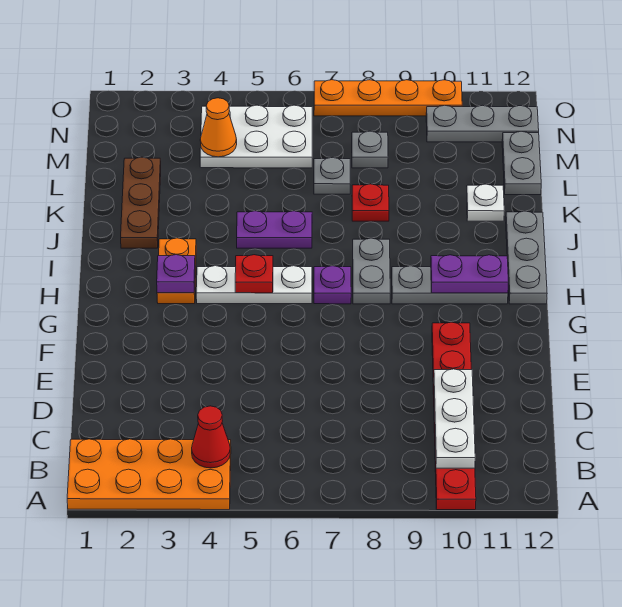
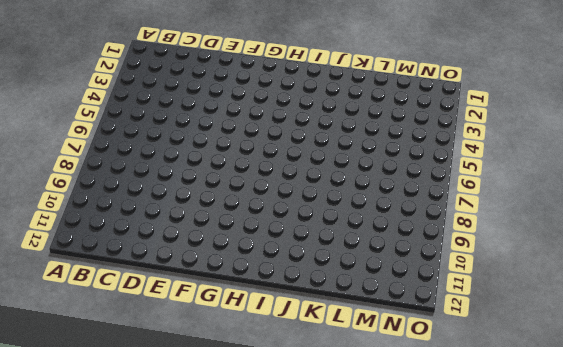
none -> orange plate A1:B4 level 1
none -> red plate A10:F10 level 1
none -> orange plate H3:I3 level 1

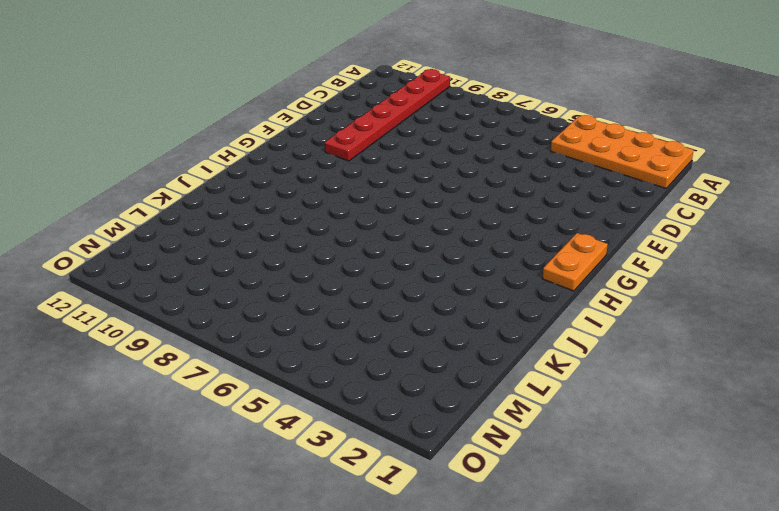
orange plate G1:H1 level 1 -> orange plate H3:I3 level 1
none -> white plate H4:H6 level 1
none -> purple plate H7 level 1
none -> grey plate H8:I8 level 1

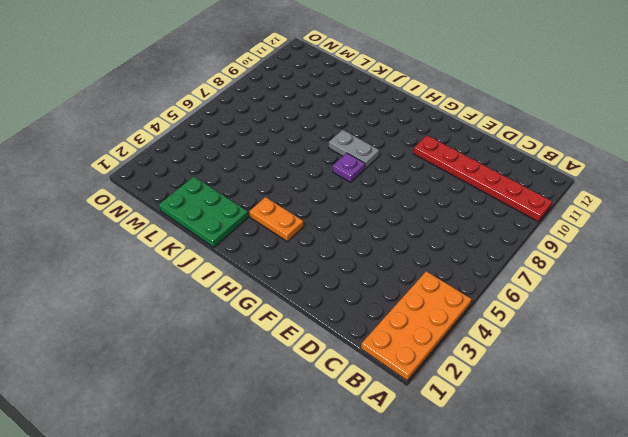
green plate J1:L2 level 1 -> brown plate J2:L2 level 1
none -> white plate H4:H6 level 1
none -> grey plate H9:H11 level 1
none -> grey plate H12:J12 level 1

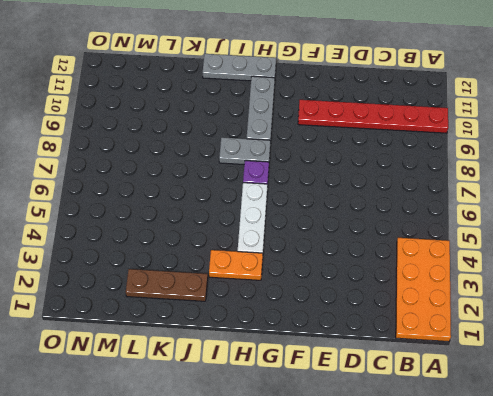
none -> purple plate J5:J6 level 1
none -> red plate K8 level 1
none -> white plate K11 level 1

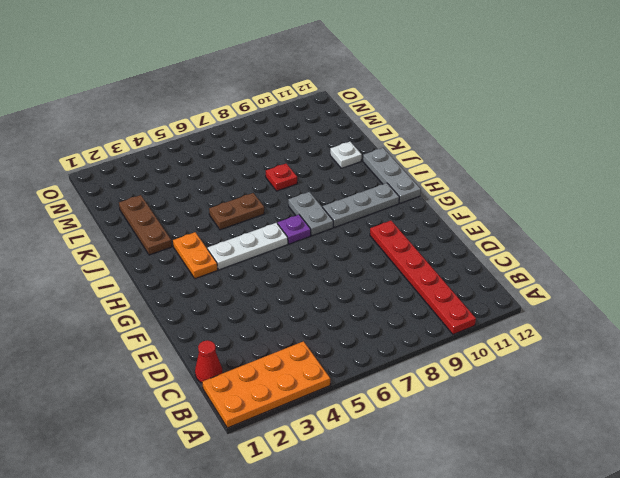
red cone C1 level 1 -> red cone B4 level 2
brown plate J5:J6 level 1 -> purple plate J5:J6 level 1
none -> grey plate L7 level 1
none -> grey plate L12:M12 level 1
none -> white plate M4:N6 level 1

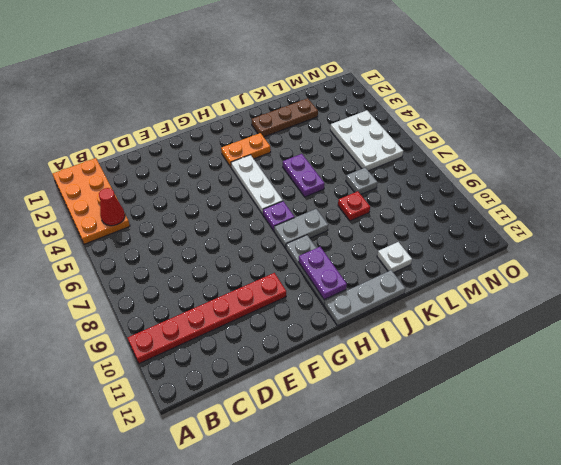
none -> grey plate L12:M12 level 1
none -> grey plate M8 level 1
none -> grey plate N10:N12 level 1

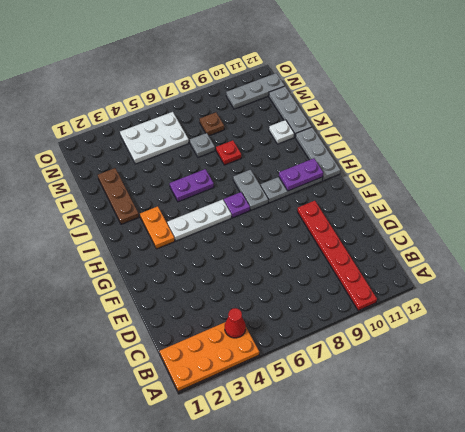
grey plate K12:M12 level 1 -> grey plate L12:M12 level 1
brown plate M8 level 1 -> grey plate M8 level 1
none -> orange plate O7:O10 level 1
none -> white plate B10:D10 level 2
none -> purple plate H3 level 2

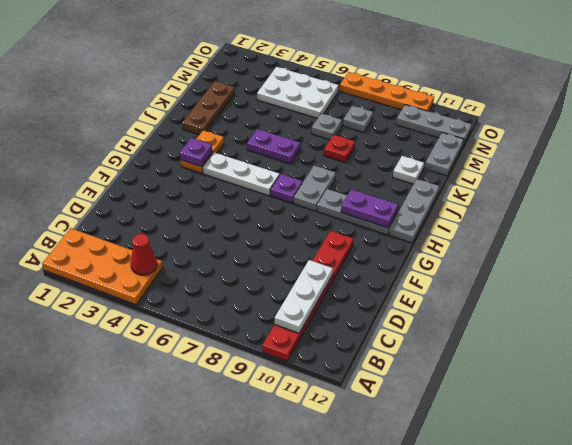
none -> red plate H5 level 2
none -> orange cone M4 level 2

